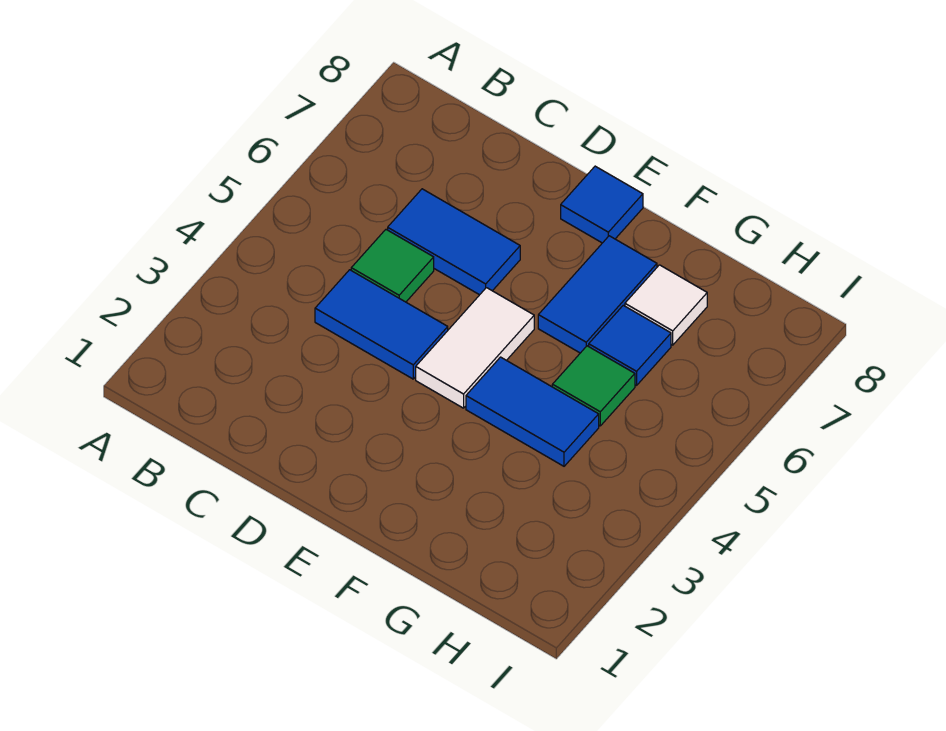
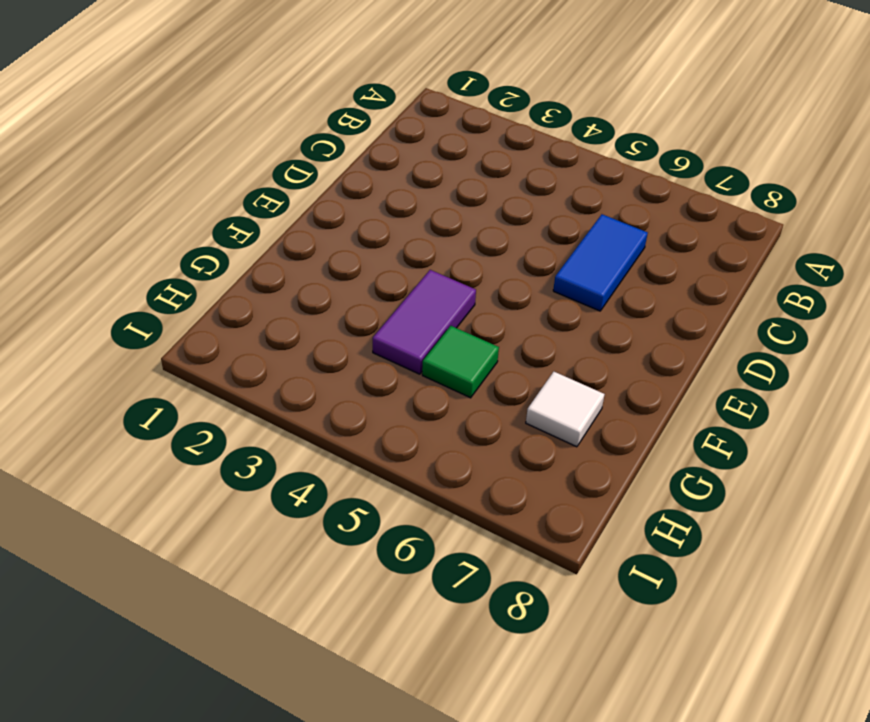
purple tile F4:G4 level 1 -> blue tile F4:G4 level 1
none -> blue tile C4:D4 level 1
none -> green tile C5 level 1

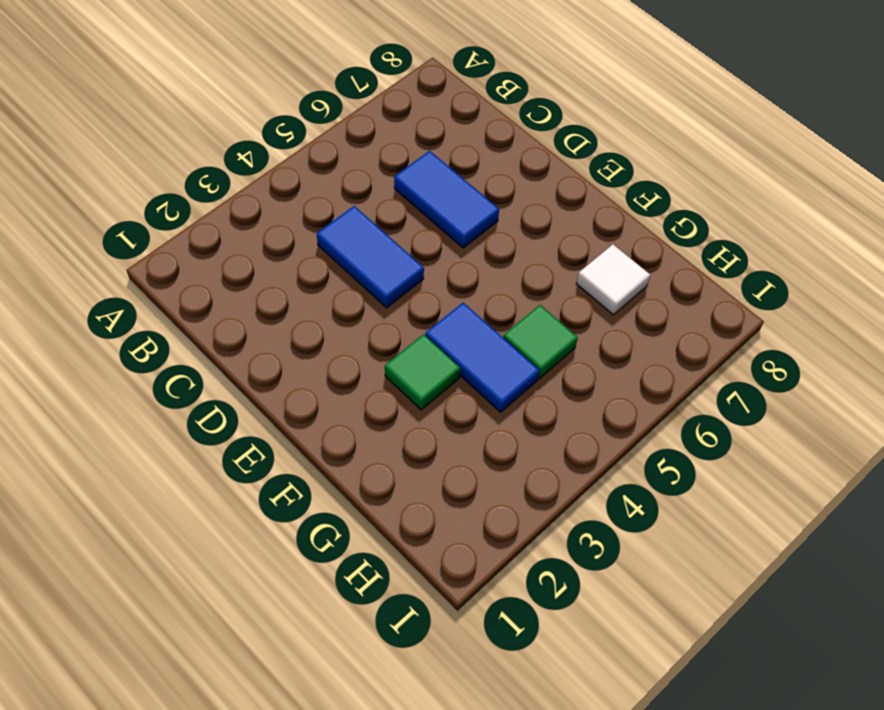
green tile F3 level 1 -> green tile C5 level 1
none -> white tile E4:E5 level 1
none -> blue tile E8 level 1

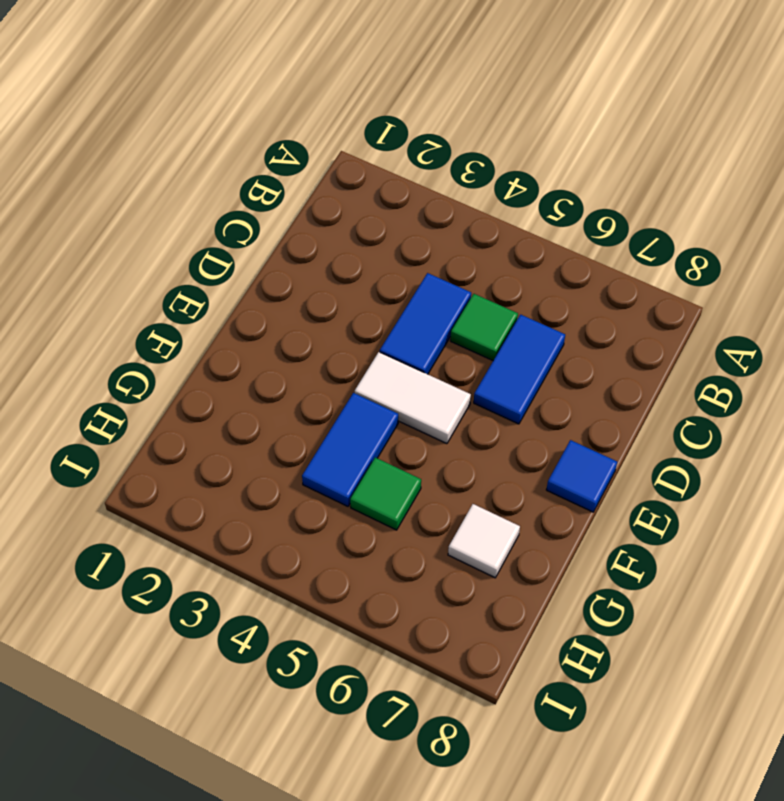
none -> blue tile F6:F7 level 1
none -> blue tile G6 level 1

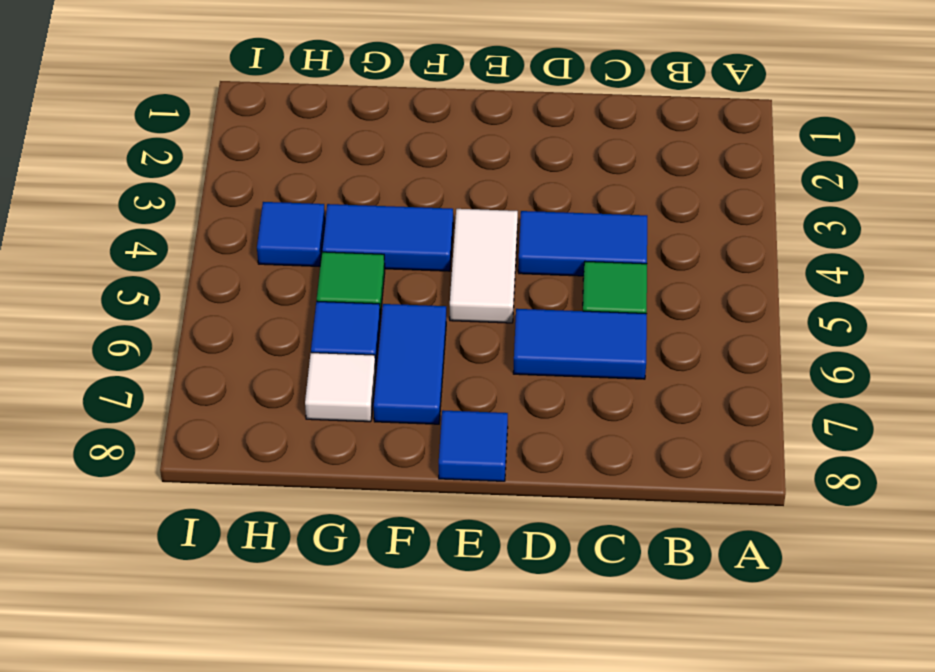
blue tile H4 level 1 -> none

